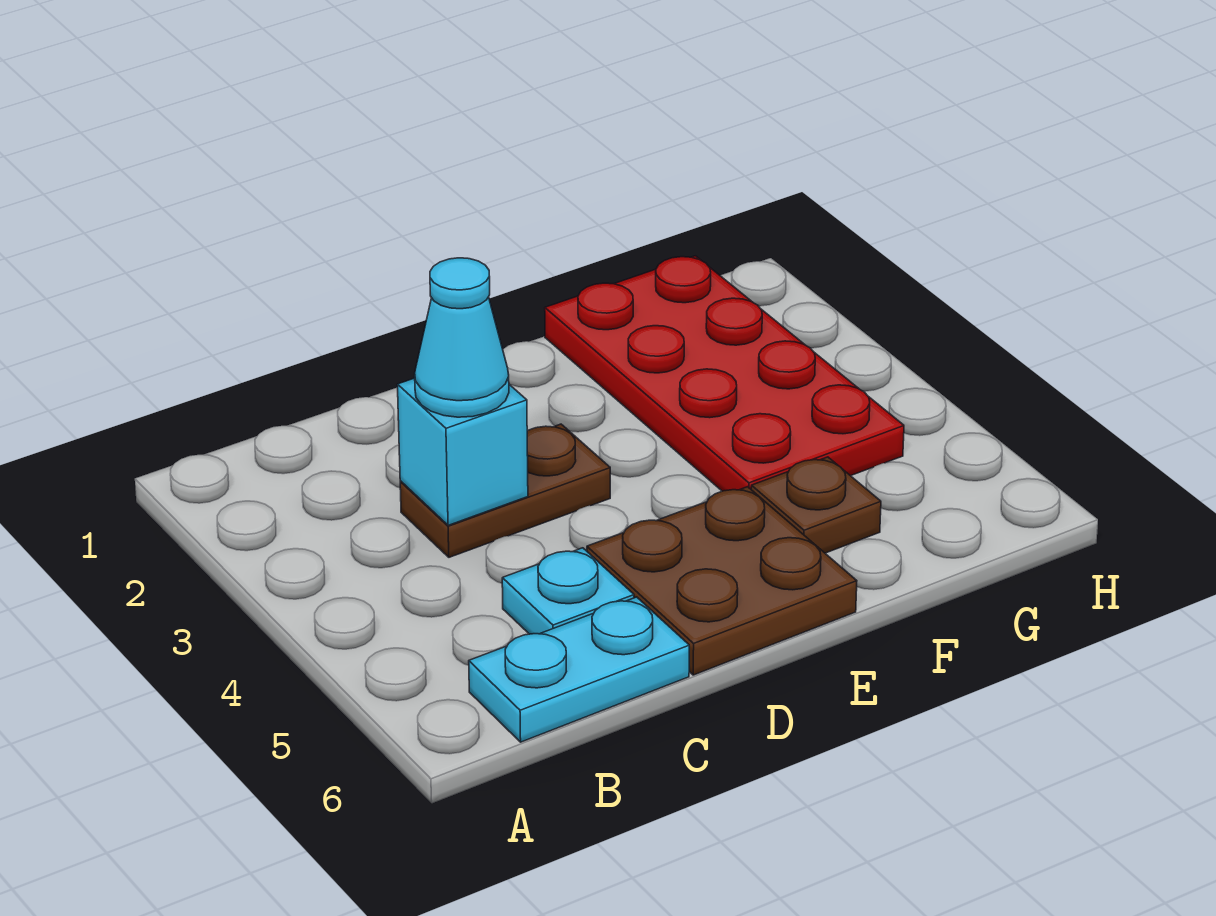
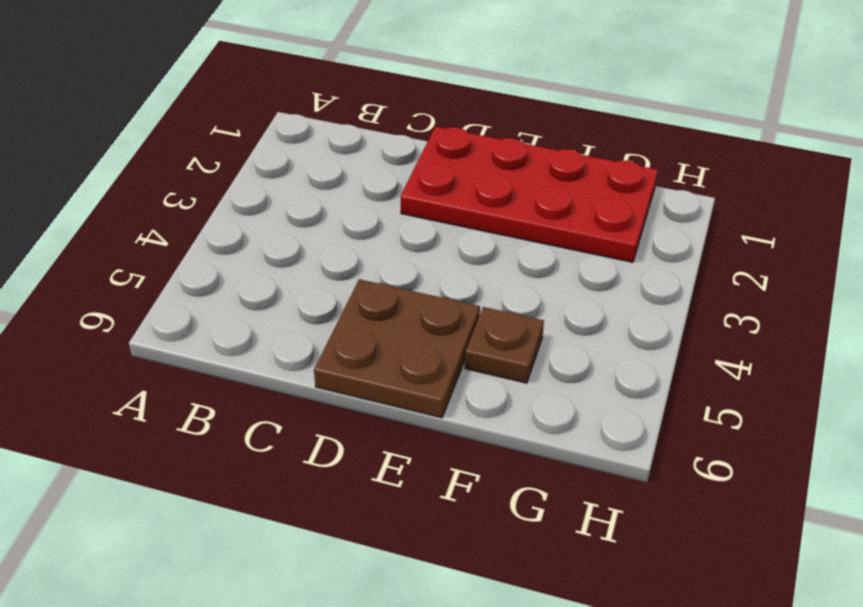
red plate D1:G2 level 1 -> red plate F1:G4 level 1
none -> cyan plate B6:C6 level 1
none -> brown plate C3:D3 level 1

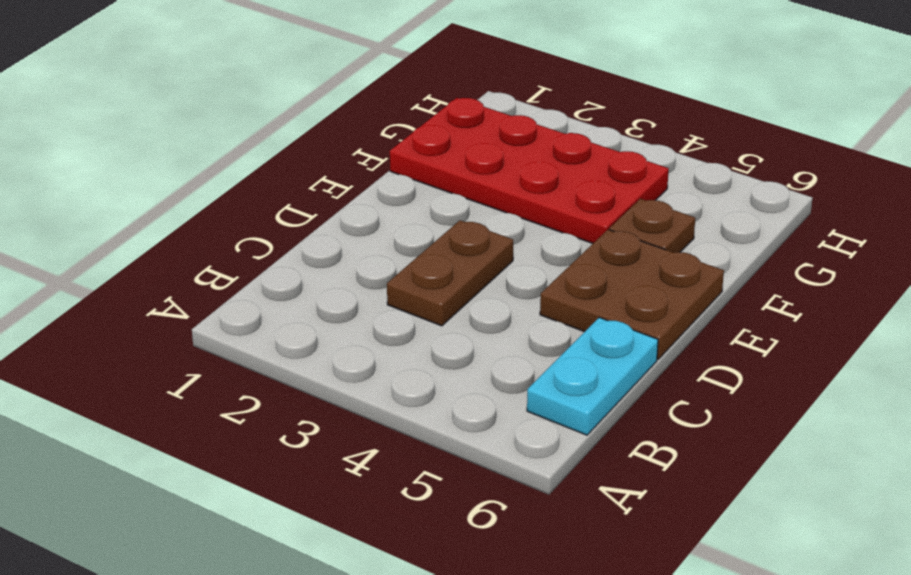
none -> cyan plate C5 level 1
none -> cyan brick C3 level 2

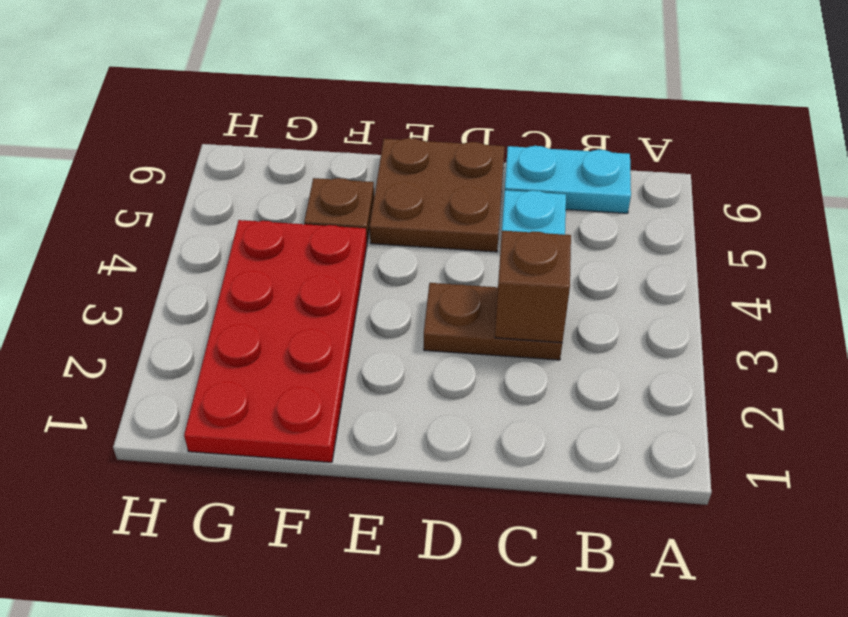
brown brick C3 level 2 -> cyan brick C3 level 2
none -> cyan cone C3 level 3

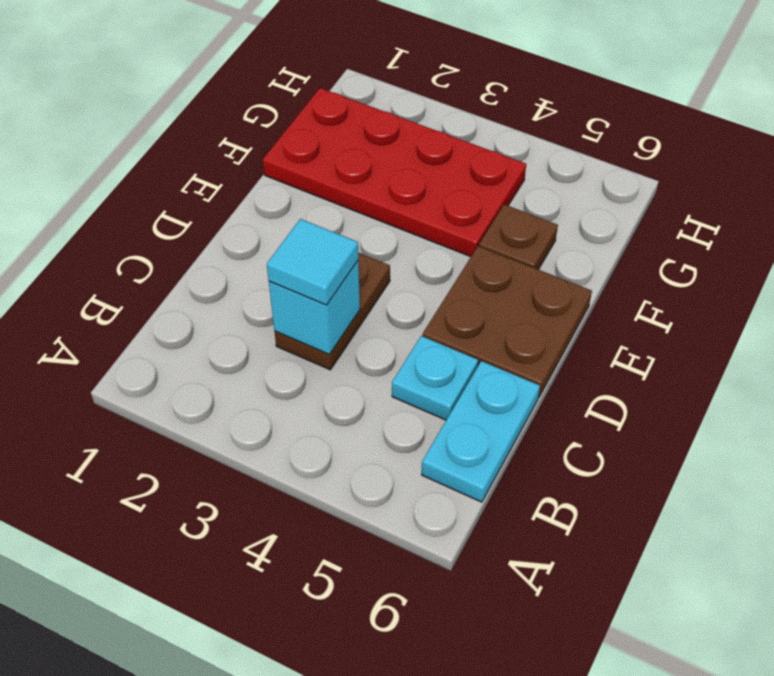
cyan tile C3 level 3 -> cyan cone C3 level 3

